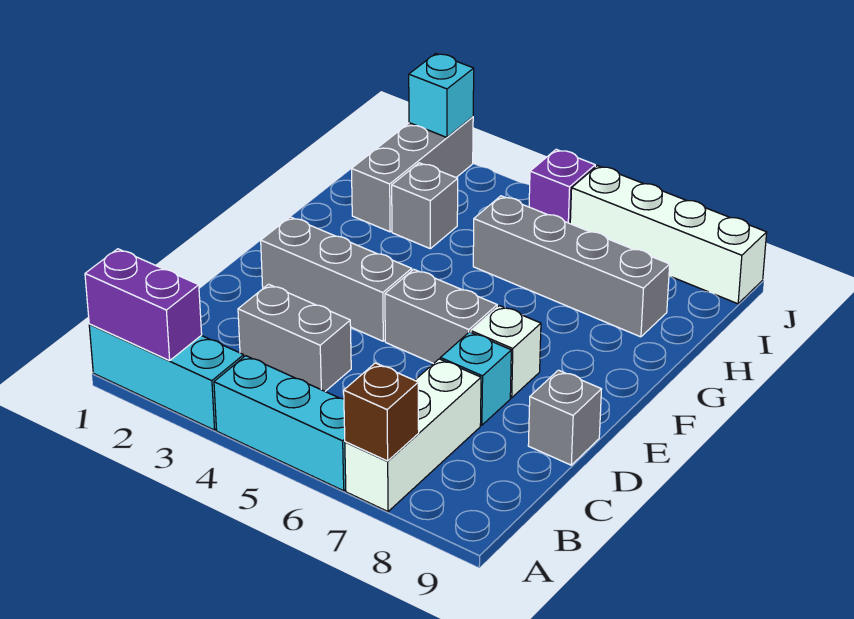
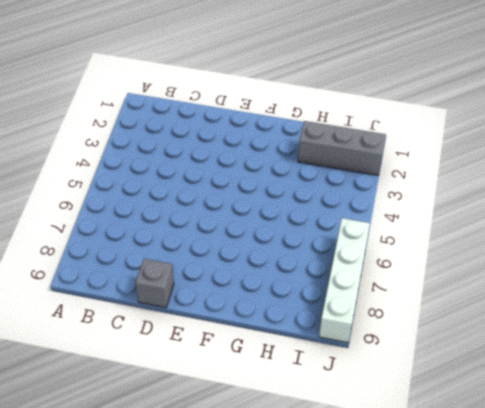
none -> cyan brick A1:A3 level 1
none -> cyan brick A4:A6 level 1
none -> white brick A7:C7 level 1

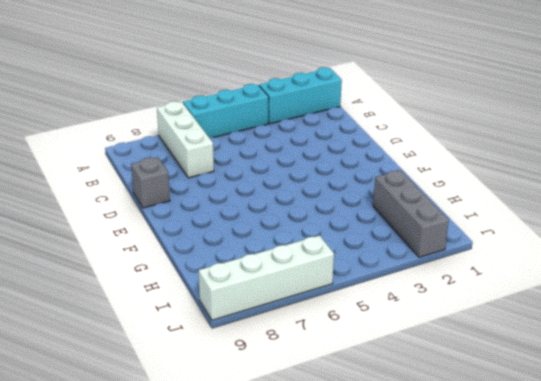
none -> grey brick C3:C4 level 1
none -> cyan brick D7 level 1
none -> grey brick E2:E4 level 1

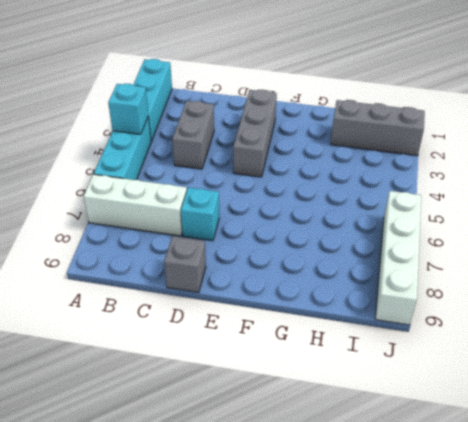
cyan brick A4 level 2 -> cyan brick J2 level 2
none -> grey brick E5:E6 level 1
none -> white brick E7 level 1
none -> grey brick H3 level 1

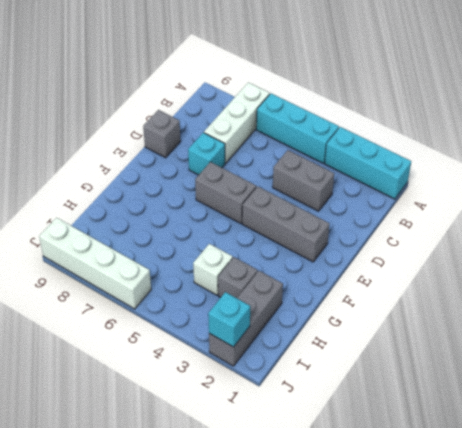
white brick H4 level 1 -> white brick E7 level 1
none -> grey brick H5:H8 level 1
none -> purple brick J5 level 1
none -> purple brick A1:A2 level 2

